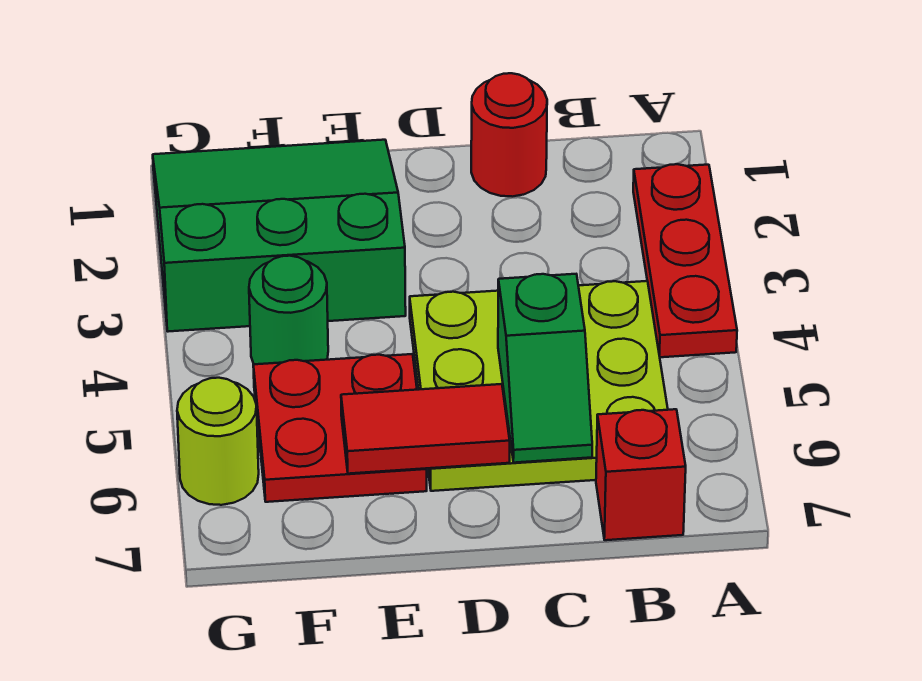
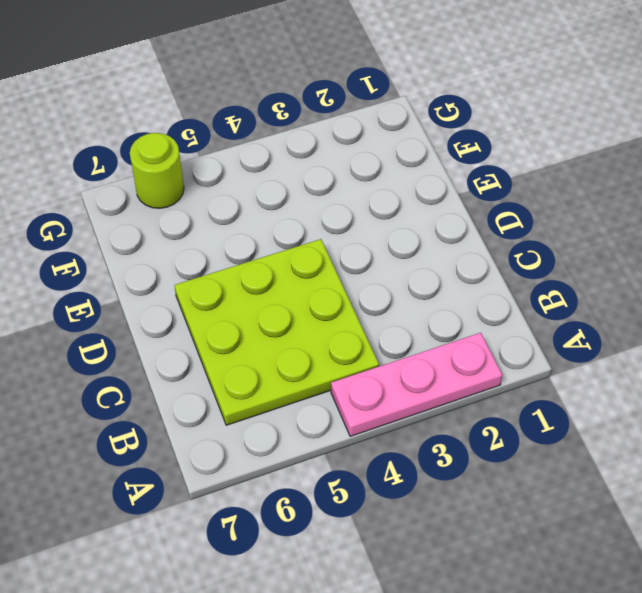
pink plate A2:A4 level 1 -> red plate A2:A4 level 1
none -> red brick B7 level 1
none -> red round brick C1 level 1

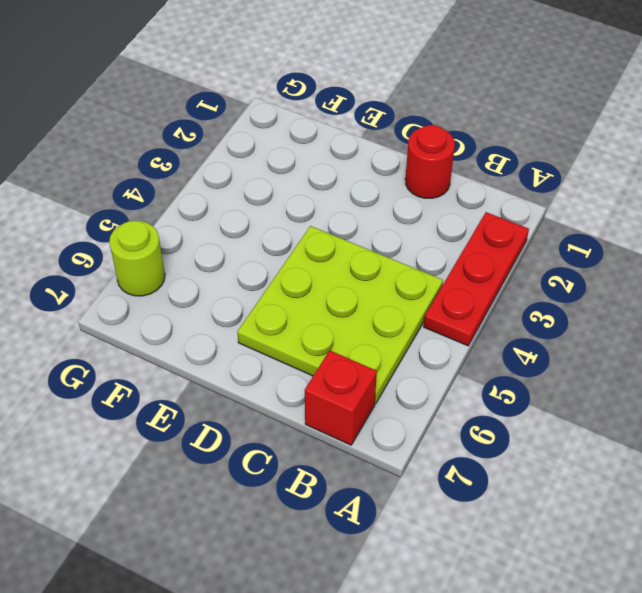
none -> green slope E1:G3 level 1 top 3
none -> red plate E5:F6 level 1

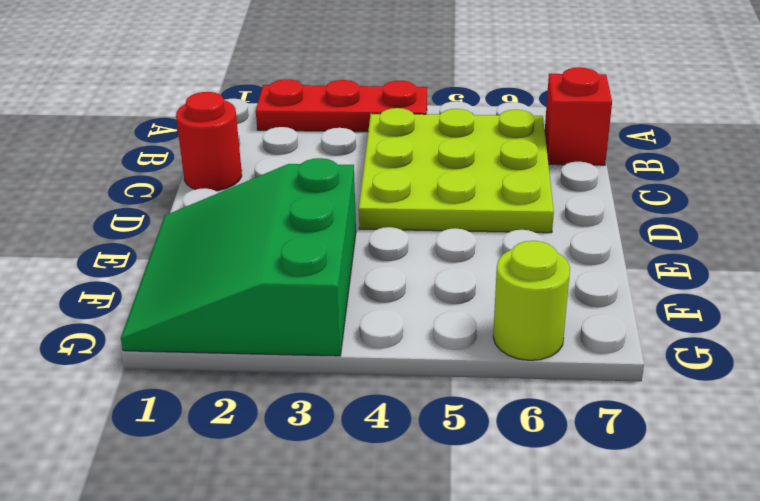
none -> red plate E5:F6 level 1
none -> green round brick F4 level 1

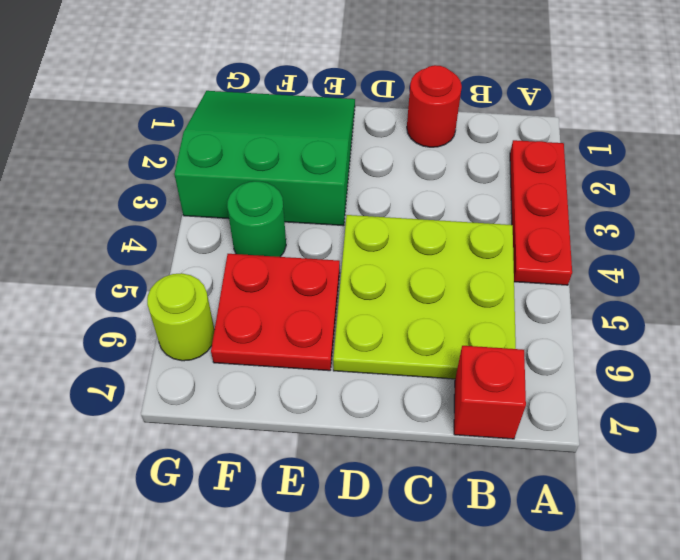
none -> green slope C5:C6 level 2 top 5
none -> red tile D6:E6 level 2

